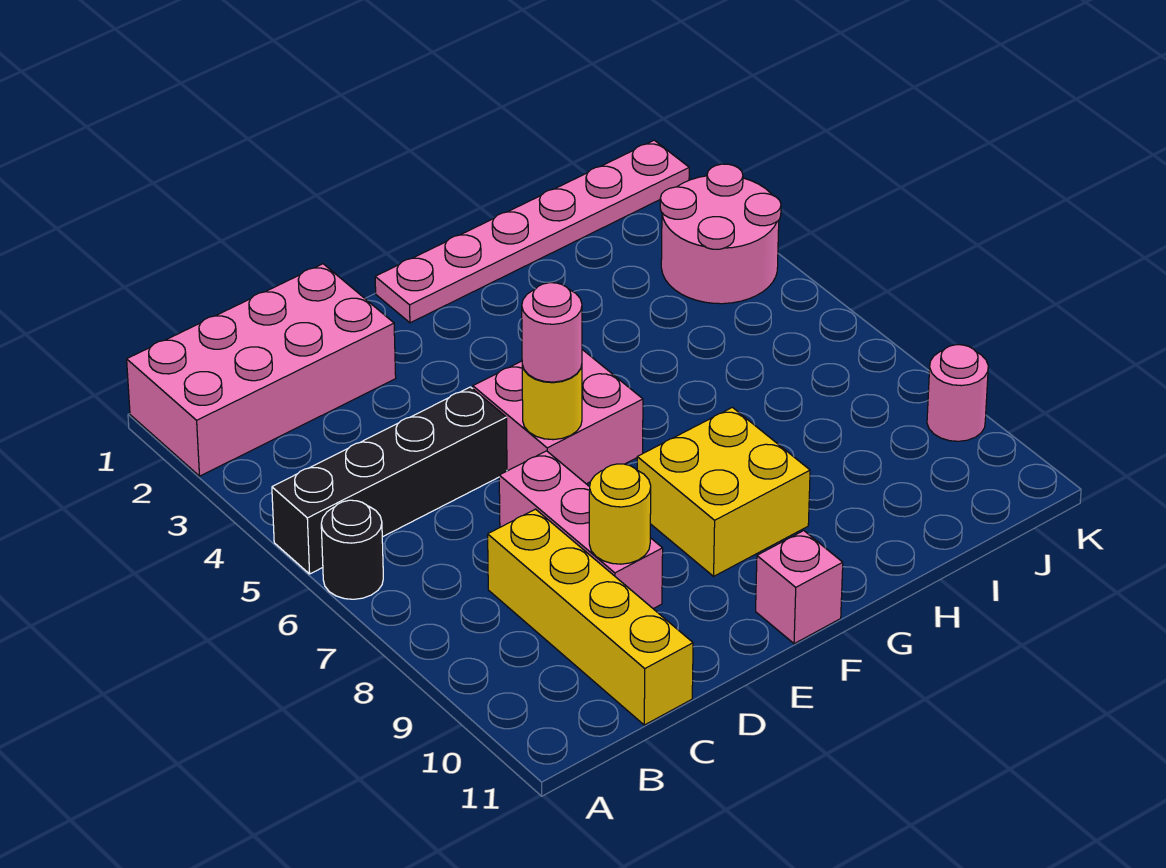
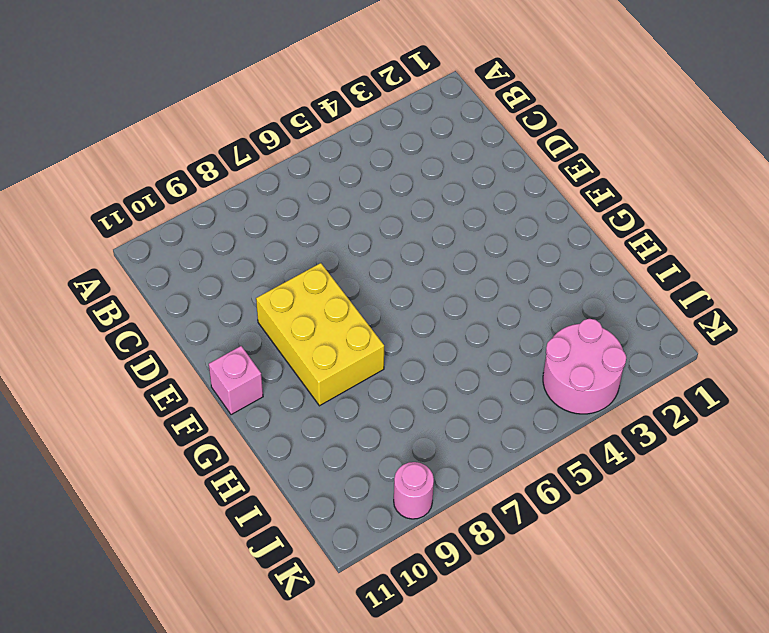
yellow brick E8:G9 level 1 -> yellow brick F8:G9 level 1
none -> pink brick A1:D2 level 1
none -> black brick A5:D5 level 1
none -> black round brick A6 level 1

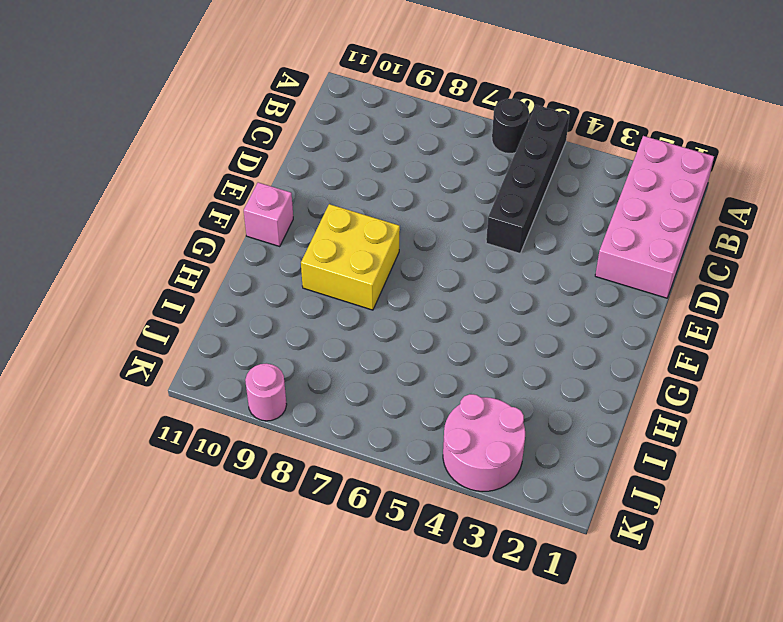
none -> yellow brick C8:C11 level 1
none -> pink brick D7:D9 level 1
none -> pink brick E5:F6 level 1

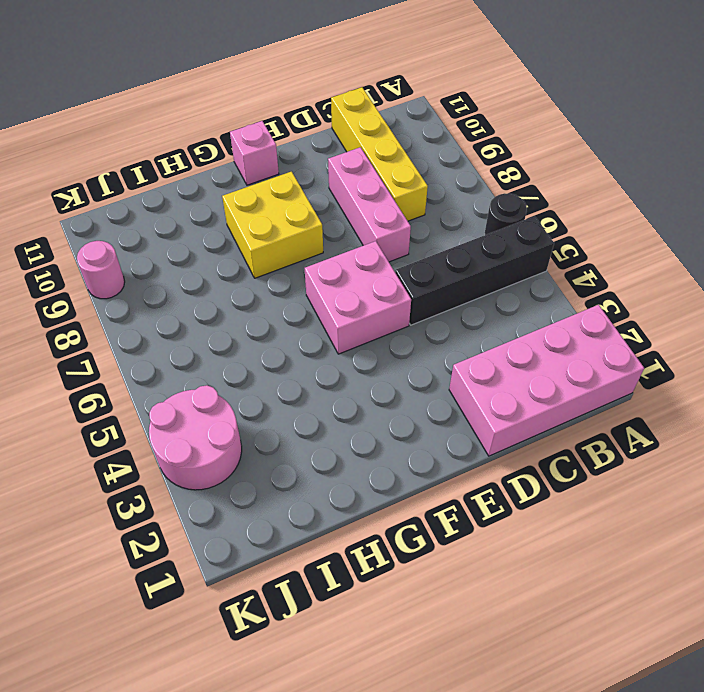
none -> pink plate F1:K1 level 1
none -> yellow round brick D9 level 2
none -> yellow round brick E6 level 2

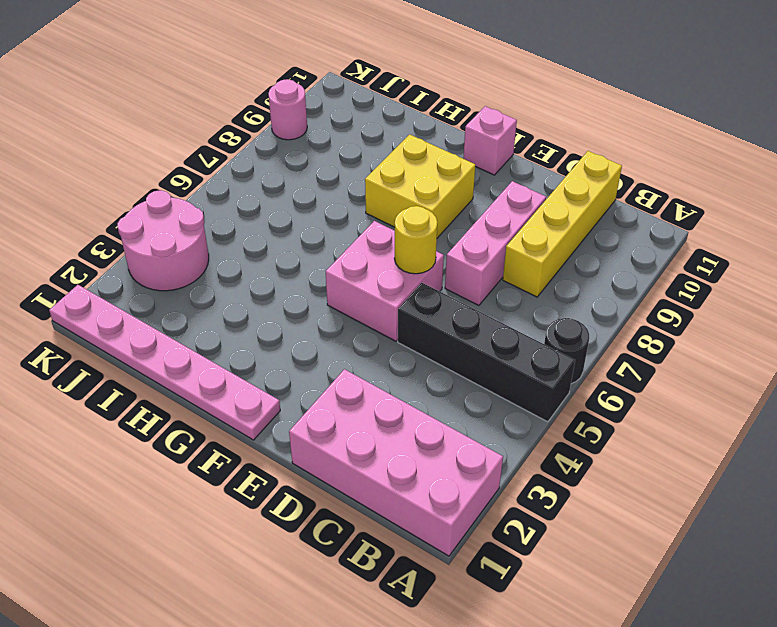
none -> yellow round brick D9 level 2
none -> pink round brick E6 level 3

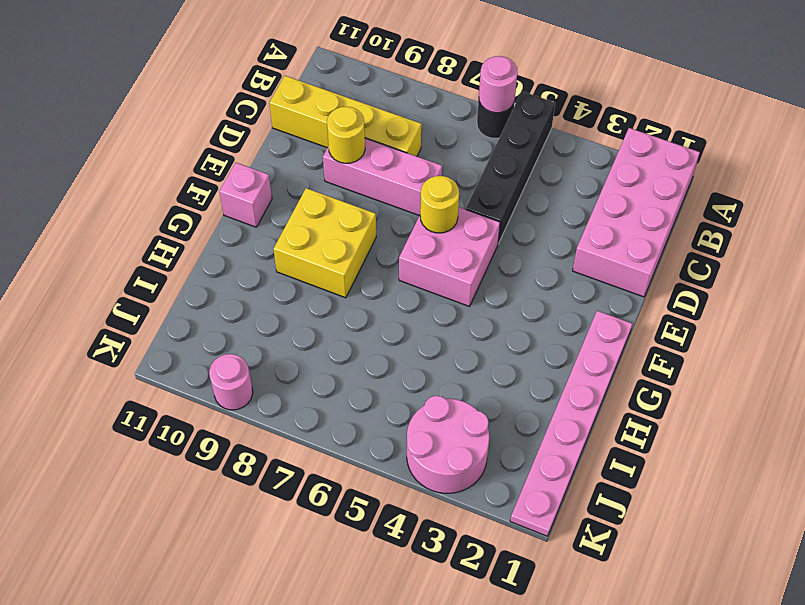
pink round brick A6 level 2 -> pink round brick E6 level 3

